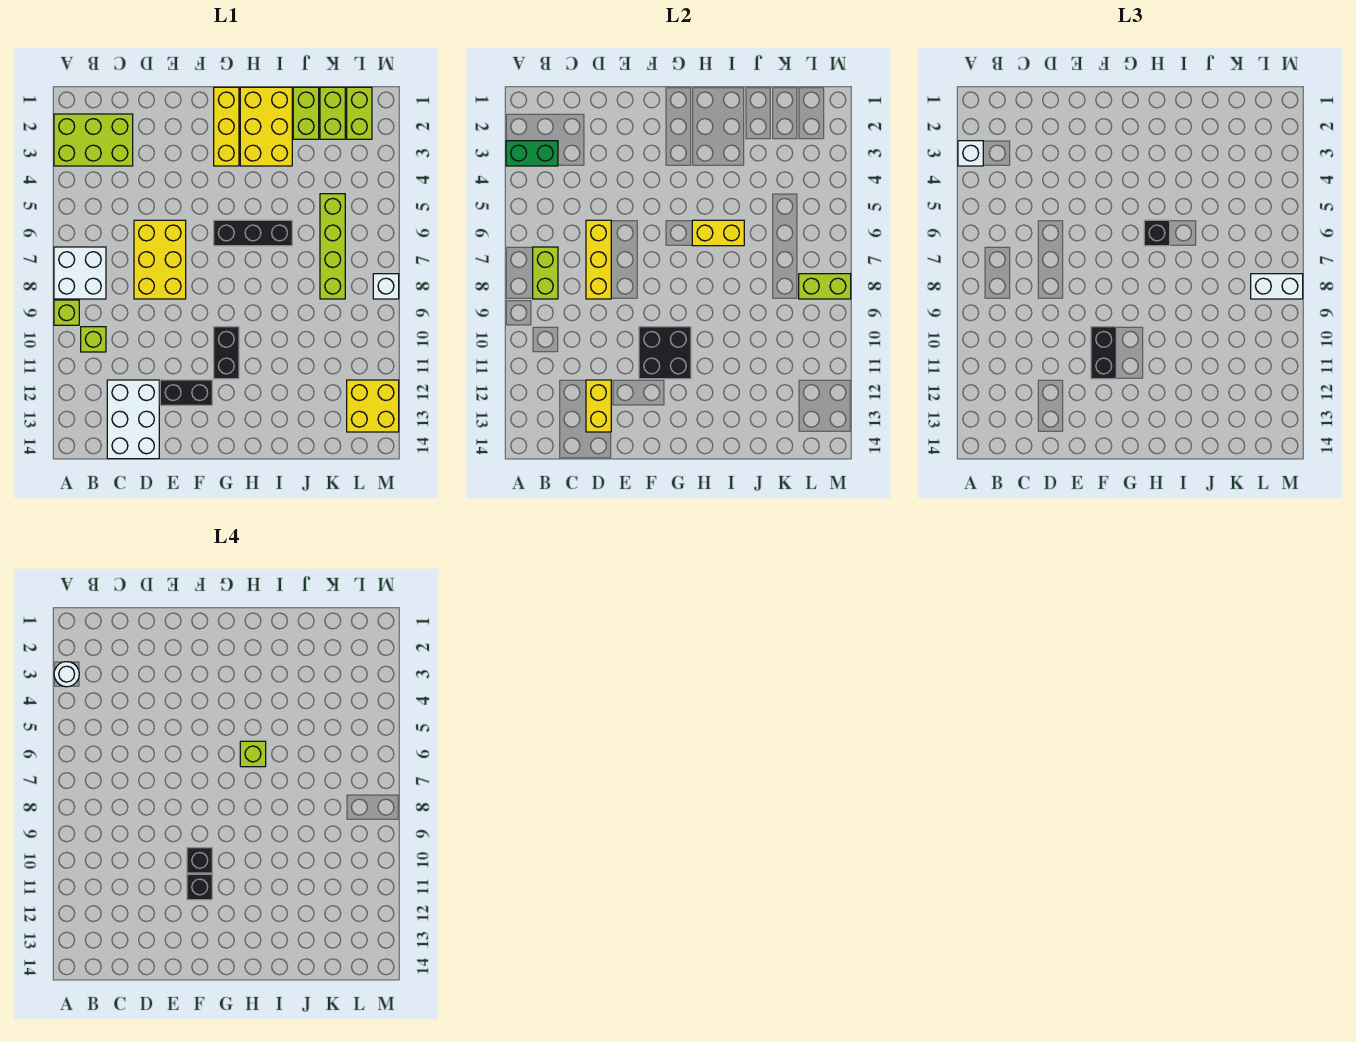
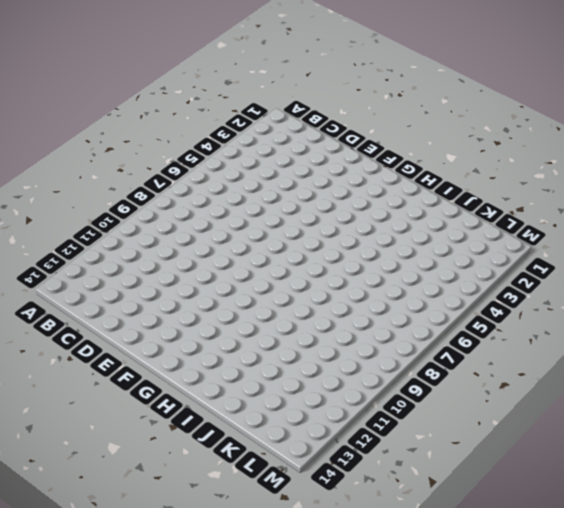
none -> lime brick A2:C3 level 1
none -> white brick A7:B8 level 1
none -> lime brick A9 level 1
none -> lime brick B10 level 1

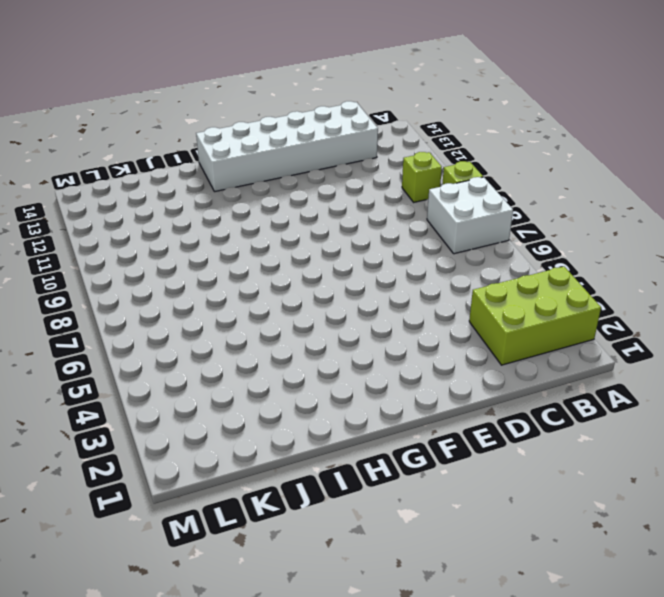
white brick C13:H14 level 1 -> white brick C12:D14 level 1
none -> yellow brick D6:E8 level 1
none -> black brick E12:F12 level 1
none -> yellow brick G1:G3 level 1
none -> black brick G6:I6 level 1

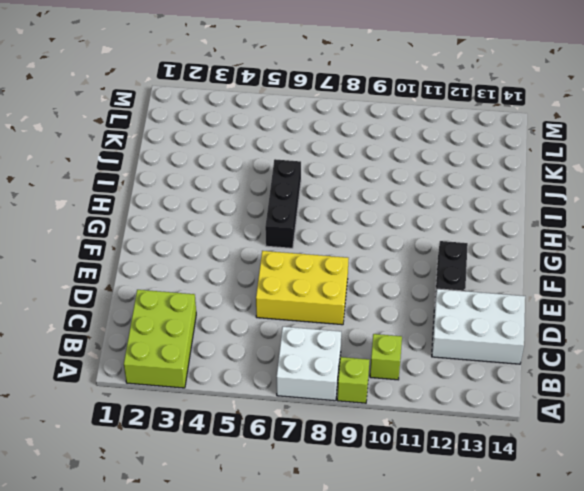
none -> yellow brick G1:G3 level 1
none -> black brick G10:G11 level 1
none -> yellow brick H1:I3 level 1
none -> lime brick J1:J2 level 1

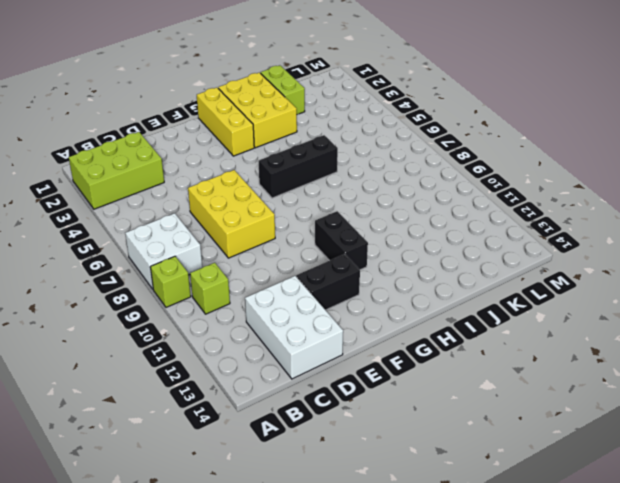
none -> lime brick K1:K2 level 1
none -> lime brick K5:K8 level 1
none -> lime brick L1:L2 level 1
none -> yellow brick L12:M13 level 1

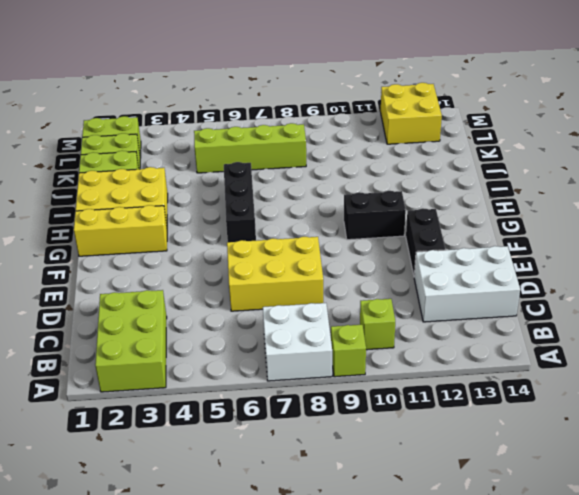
none -> white brick M8 level 1
none -> green brick A3:B3 level 2
none -> lime brick B7:B8 level 2
none -> yellow brick D6:D8 level 2

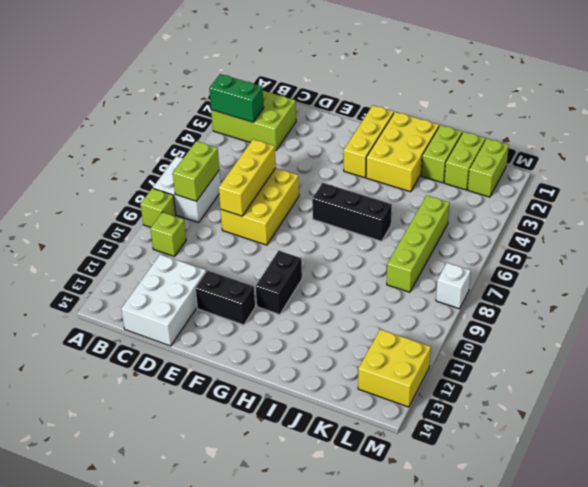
none -> yellow brick D12:D13 level 2
none -> black brick F10:G11 level 2
none -> yellow brick H6:I6 level 2
none -> lime brick L8:M8 level 2

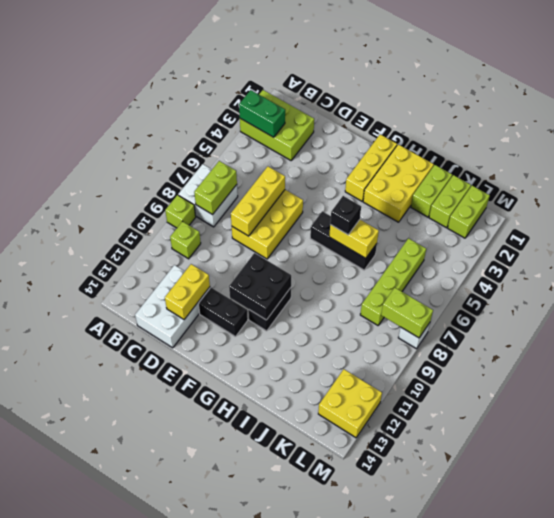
none -> white brick A3 level 3
none -> black brick F10:F11 level 3
none -> white brick L8:M8 level 3
none -> white round brick A3 level 4

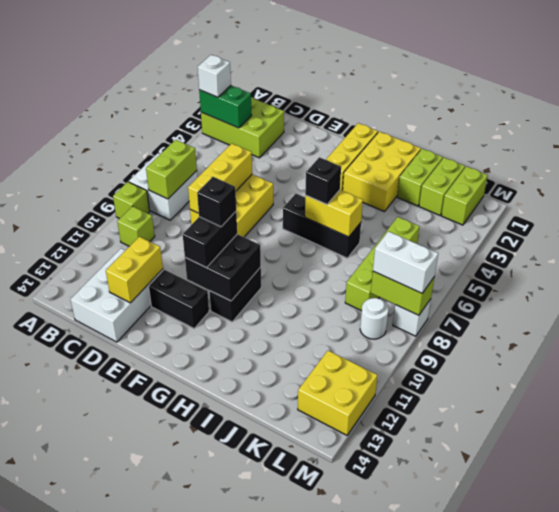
white round brick L9 level 1 -> white round brick A3 level 4
none -> black brick F11 level 4
none -> lime brick H6 level 4

